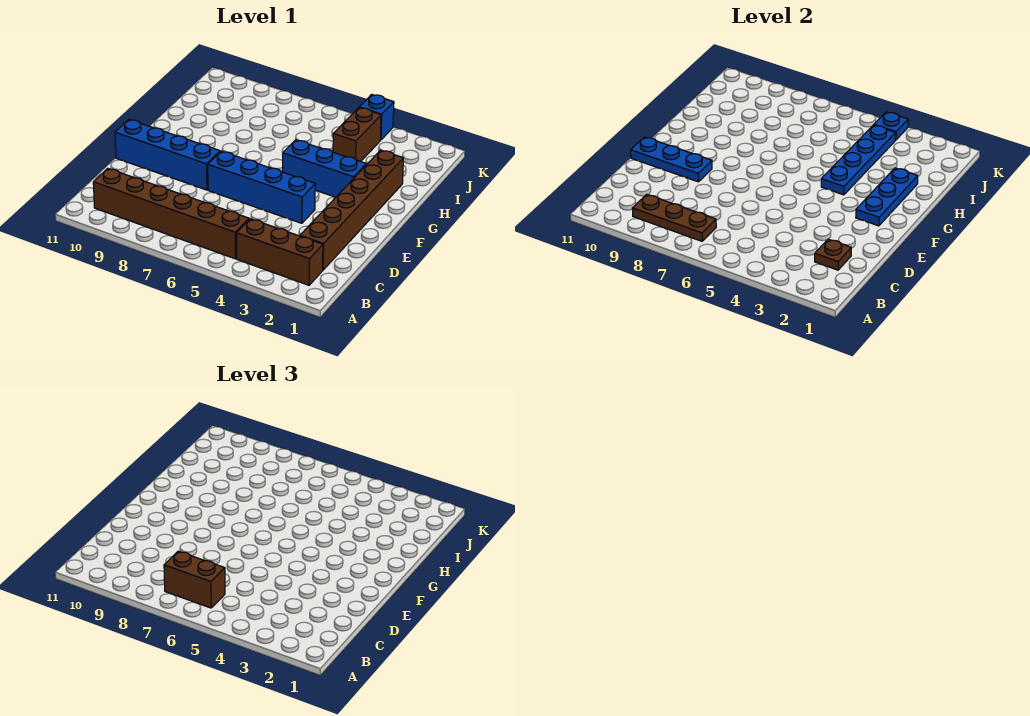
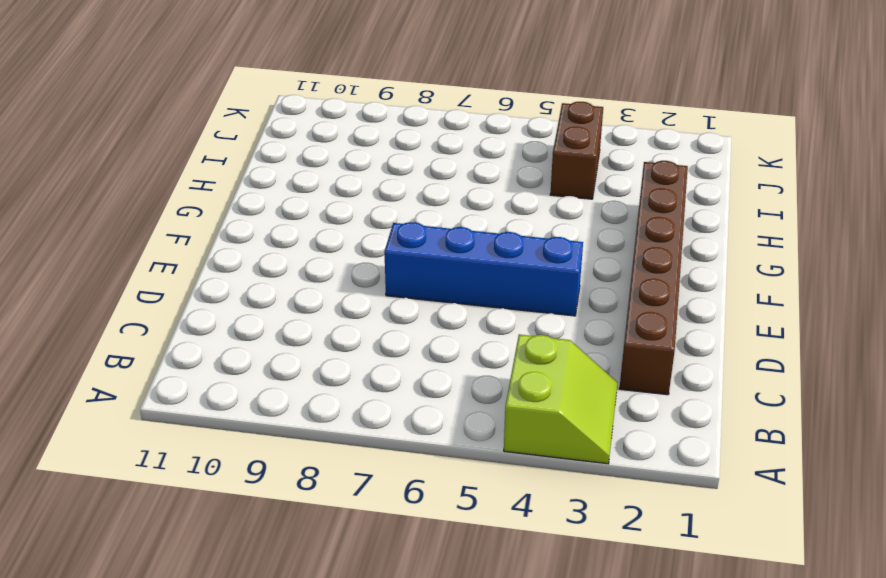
lime slope A3:B4 level 1 top 4 -> brown brick B2:B4 level 1
none -> brown brick B5:B10 level 1
none -> blue brick E8:E11 level 1
none -> blue brick G3:G5 level 1

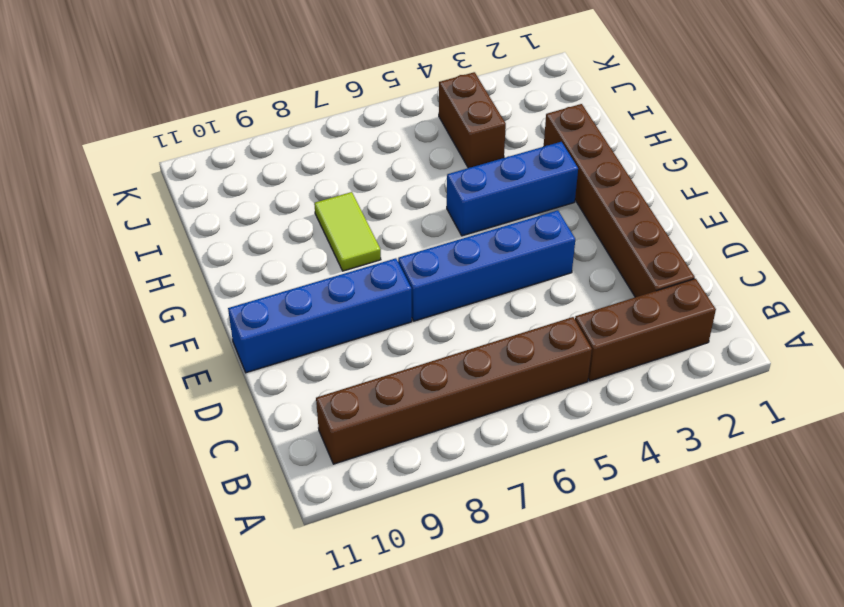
lime tile G8:H8 level 1 -> none
none -> blue brick K4 level 1
none -> brown plate B7:B9 level 2
none -> brown plate C2 level 2

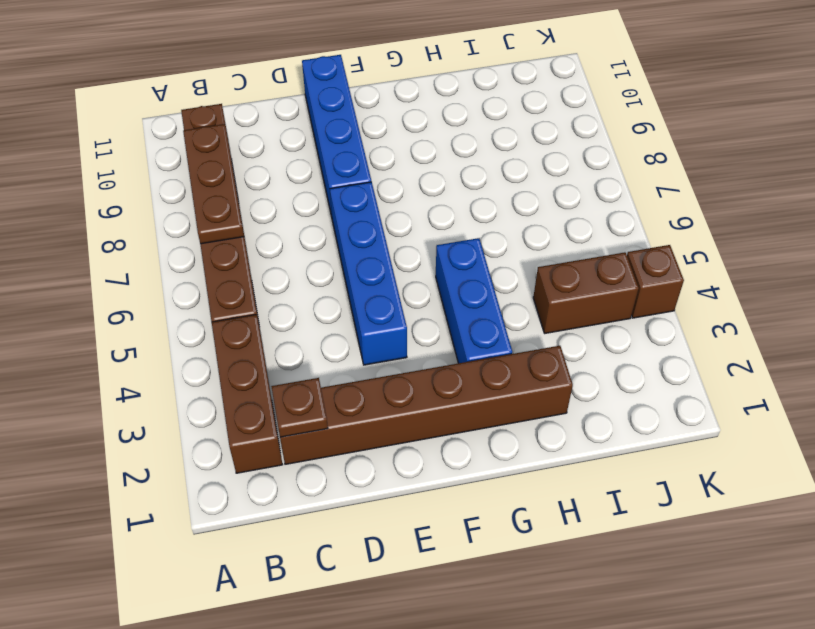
brown brick K4 level 1 -> blue brick K4 level 1
none -> blue plate E9:E11 level 2
none -> blue plate F2:H2 level 2
none -> blue plate G4:J4 level 2

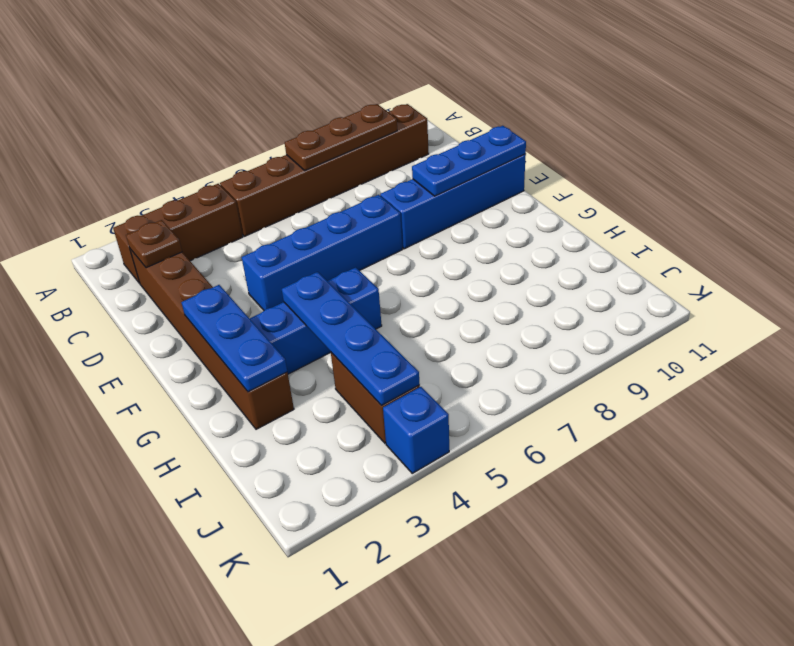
none -> blue plate K4 level 2
none -> brown brick B6:B7 level 3

